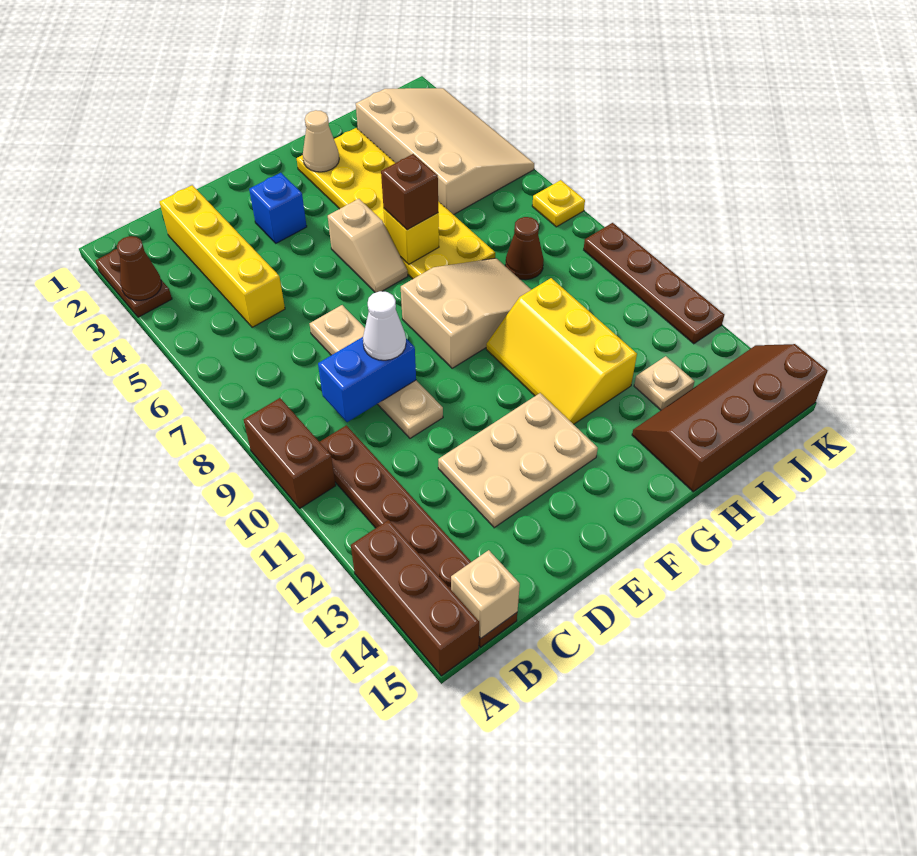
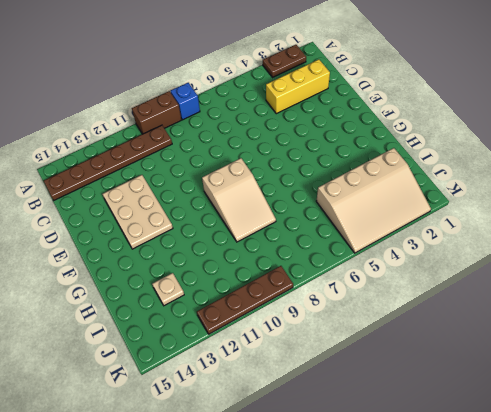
blue brick A8 level 1 -> blue brick E3 level 1
yellow brick C2:C4 level 1 -> yellow brick C2:C5 level 1
none -> brown brick A13:A15 level 1
none -> tan plate D7:D10 level 1
none -> tan slope F5:F6 level 1 top 5

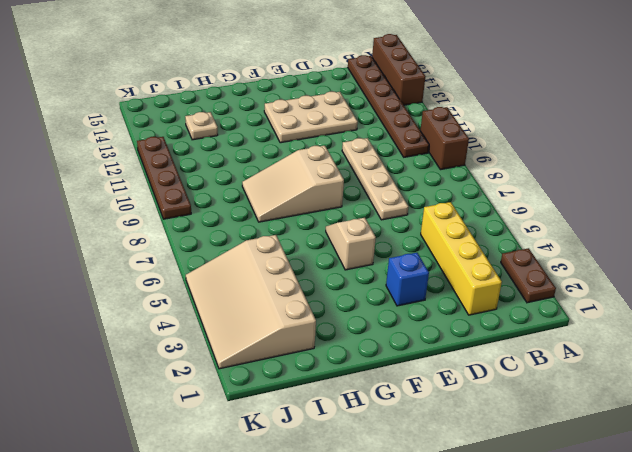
none -> yellow plate G2:H7 level 1
none -> yellow slope G10:H12 level 1 top H
none -> brown slope H14:K15 level 1 top 15

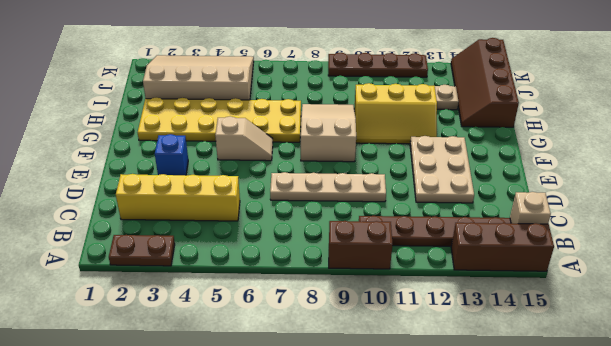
none -> brown cone I8 level 1
none -> yellow plate K7 level 1
none -> brown cone A3 level 2

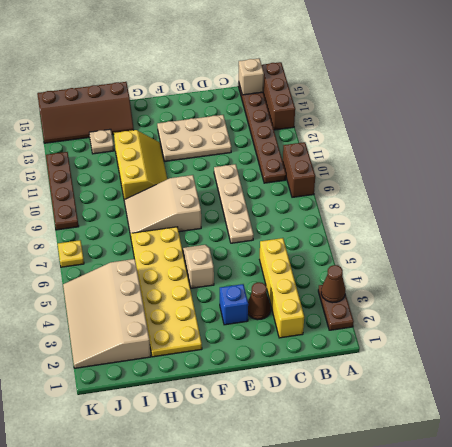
brown cone D3 level 1 -> brown cone I8 level 1
none -> blue brick C9:D9 level 2
none -> tan cone G2 level 2
none -> yellow brick G6 level 2

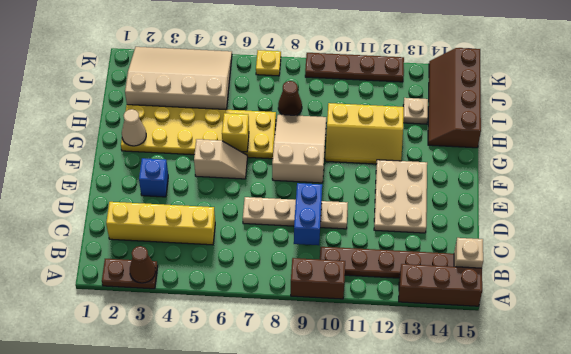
none -> white cone D9 level 3
none -> brown brick G6 level 3

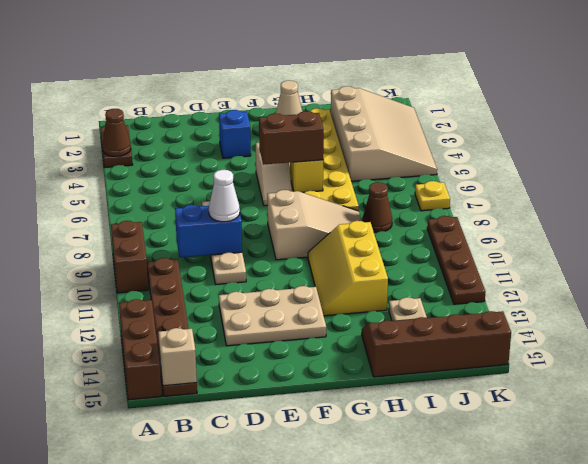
brown brick F6:G6 level 3 -> brown brick G6 level 3
none -> yellow brick C2:C5 level 1

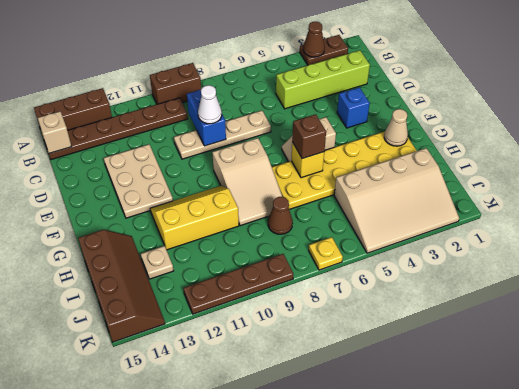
lime brick C2:C5 level 1 -> yellow brick C2:C5 level 1

